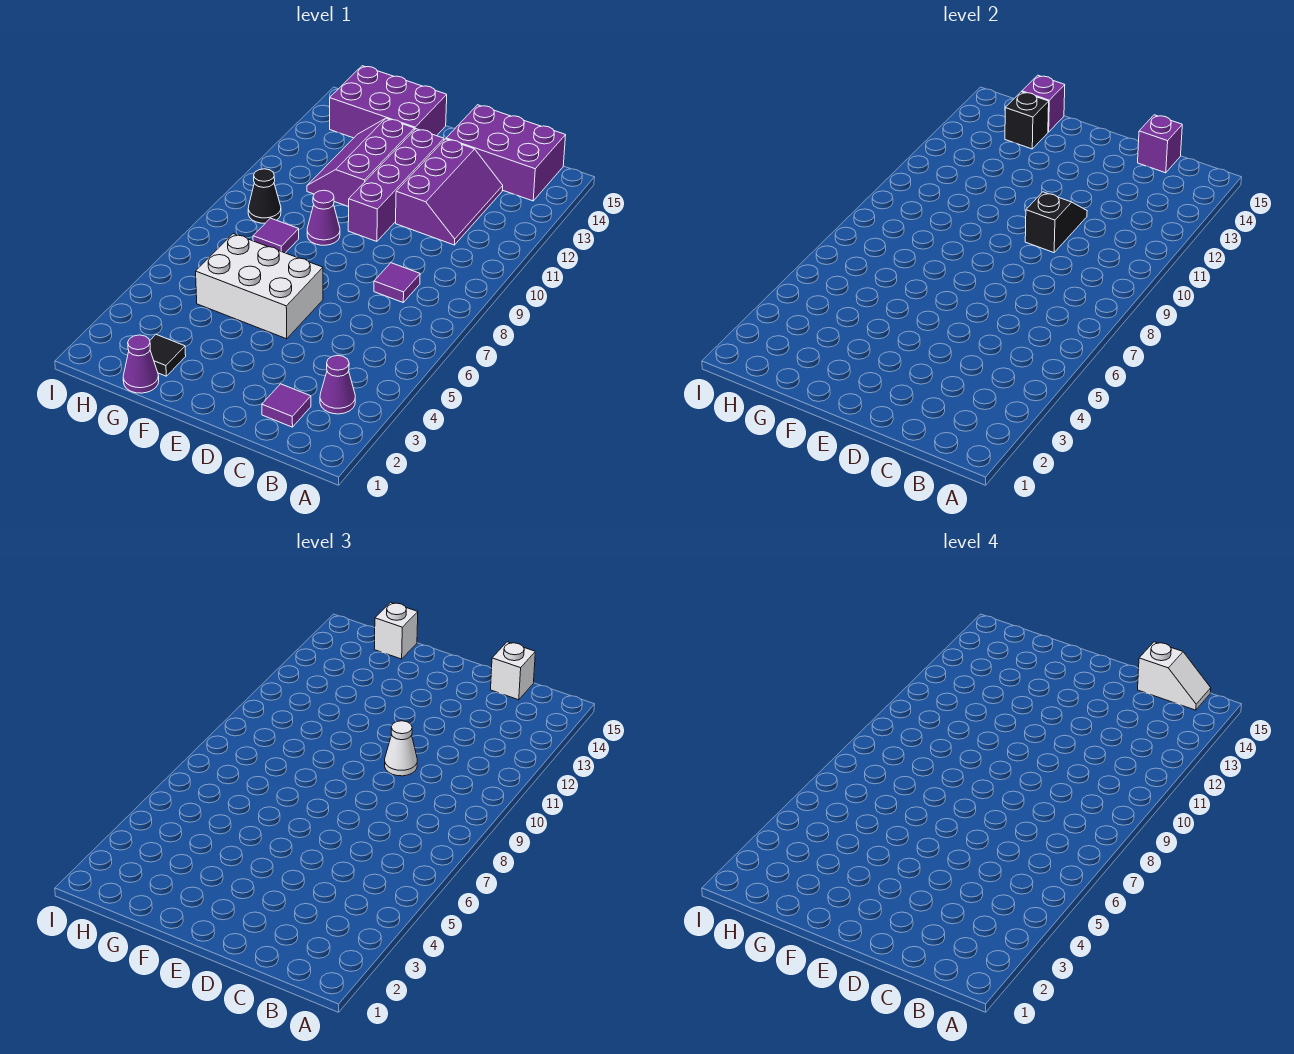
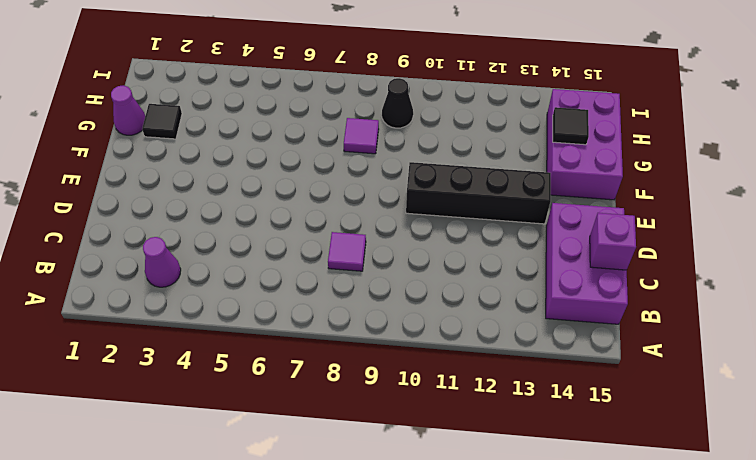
black brick E10:E13 level 1 -> purple brick E10:E13 level 1
black tile G14 level 2 -> black brick G14 level 2
none -> purple tile C2 level 1
none -> purple slope C11:D13 level 1 top D
none -> white brick E5:G6 level 1

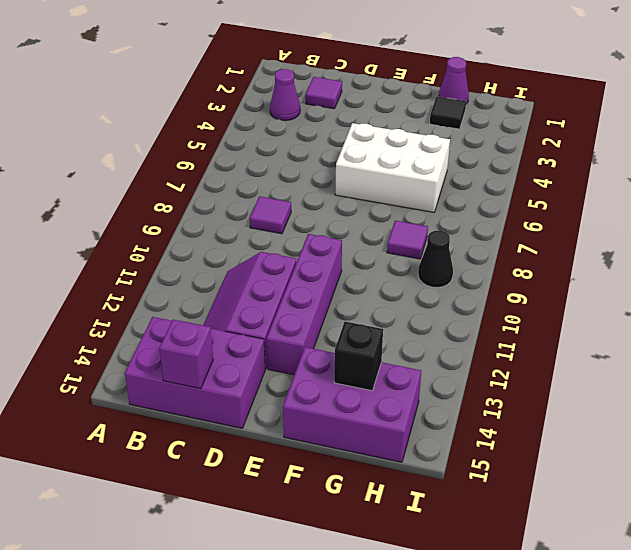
none -> purple cone F9 level 1
none -> purple slope F11:G13 level 1 top F
none -> black slope D10:D11 level 2 top 10

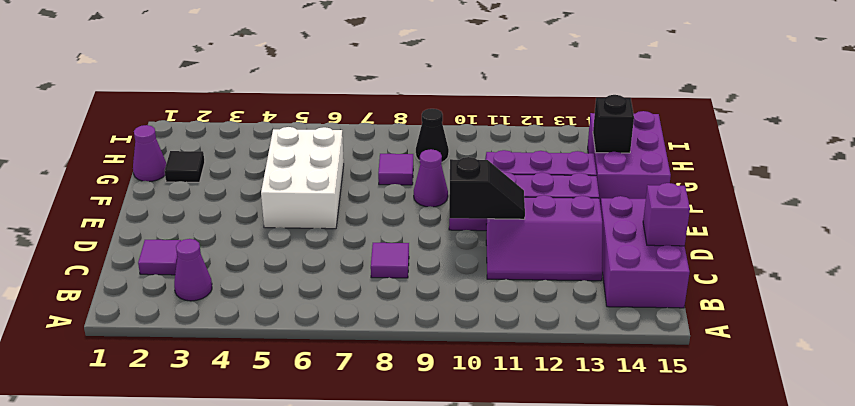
none -> purple brick G15 level 2
none -> white brick C15 level 3
none -> white cone D10 level 3

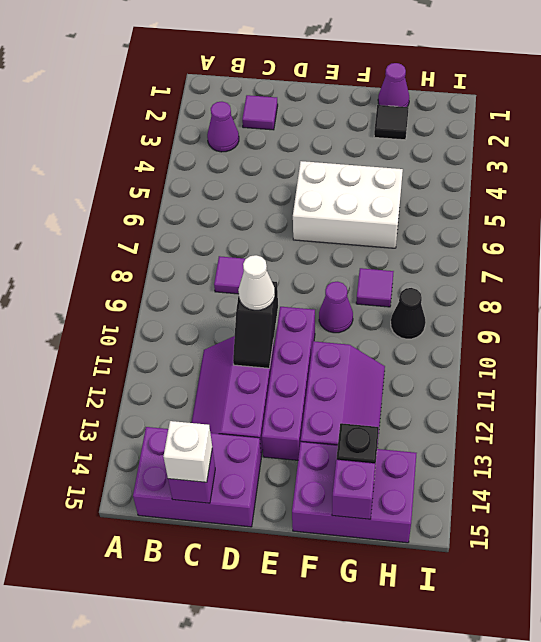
none -> white brick G15 level 3
none -> white slope B15:C15 level 4 top C

